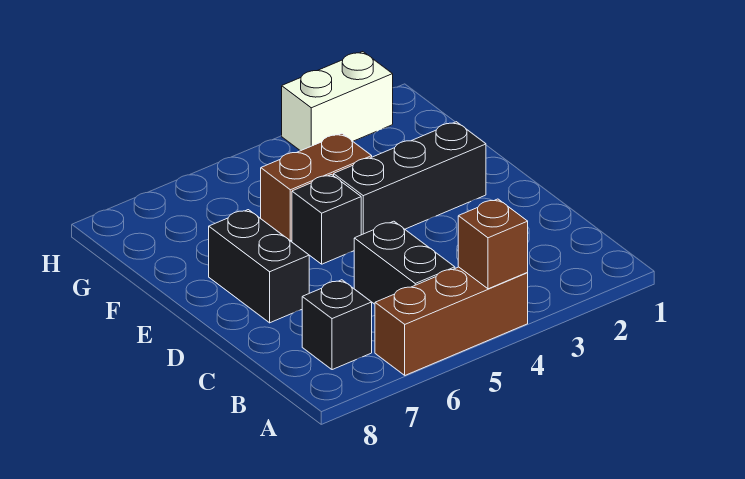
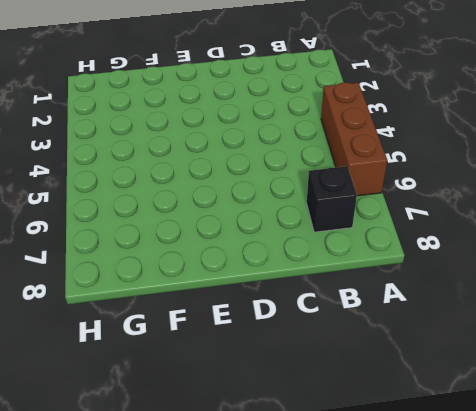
none -> black brick B5:C5 level 1
none -> black brick D7:E7 level 1

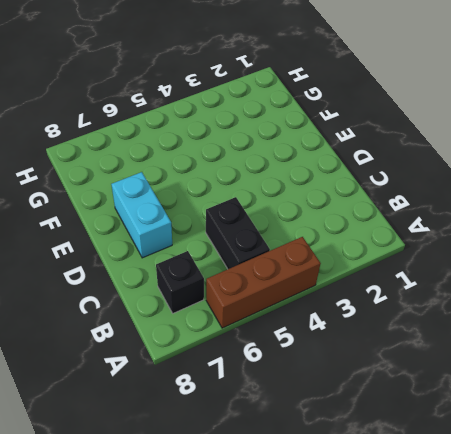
cyan brick D7:E7 level 1 -> black brick D7:E7 level 1
none -> black brick E2:E4 level 1
none -> black brick E5 level 1

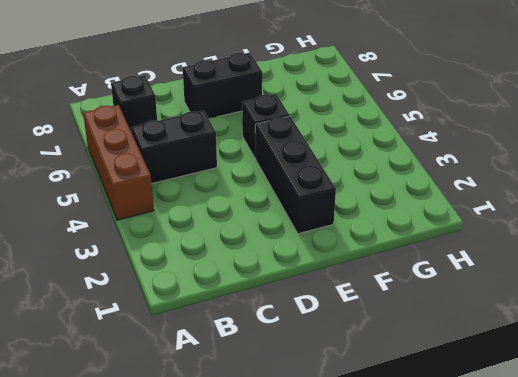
none -> brown brick F4:F5 level 1
none -> white brick H2:H3 level 1

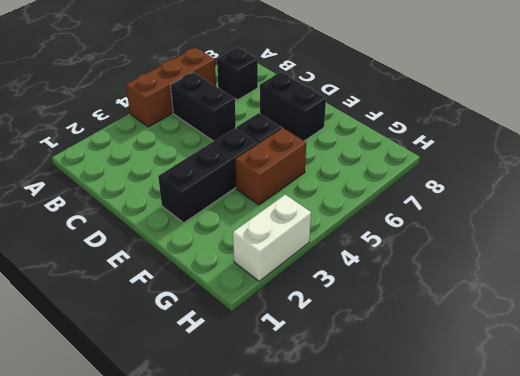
none -> brown brick A4 level 2

